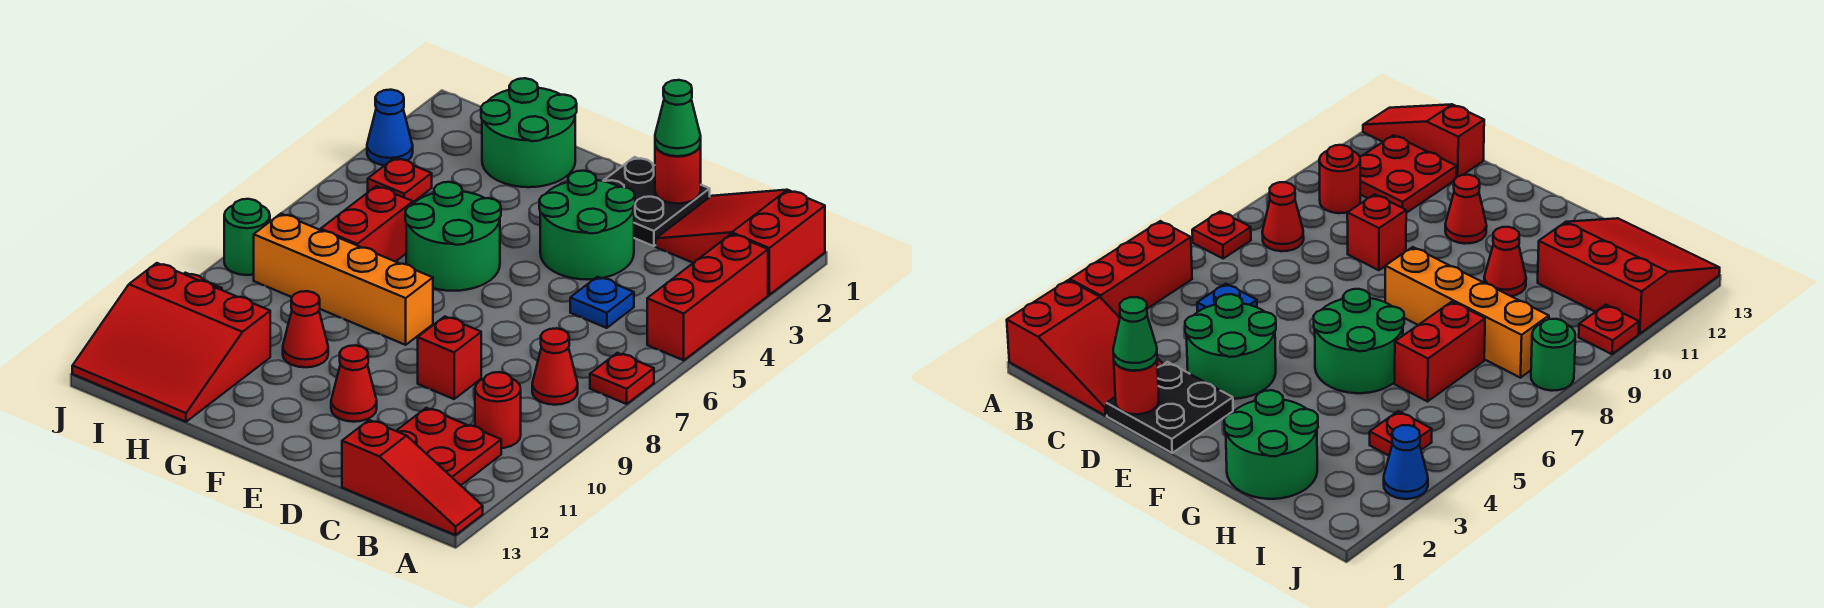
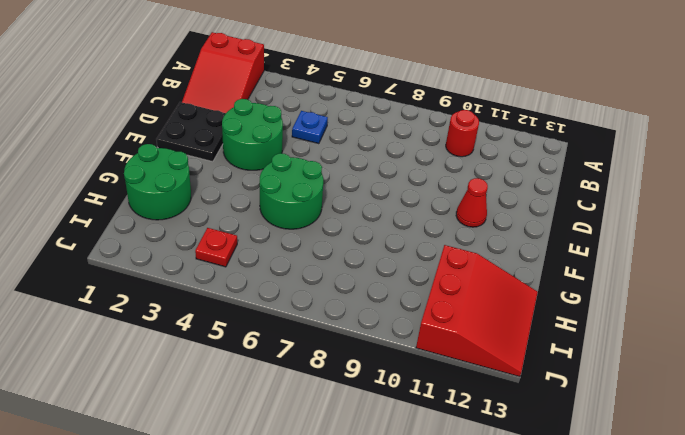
none -> red brick A3:A5 level 1
none -> red plate A7 level 1
none -> red slope A13:C13 level 1 top C

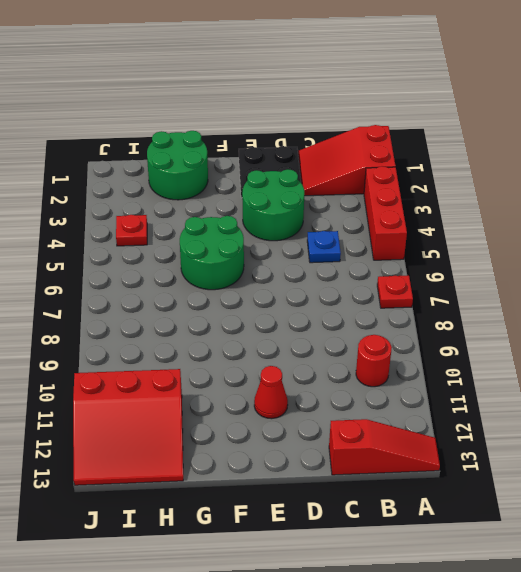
none -> red cone B8 level 1
none -> red plate B11:C12 level 1
none -> red brick D9 level 1

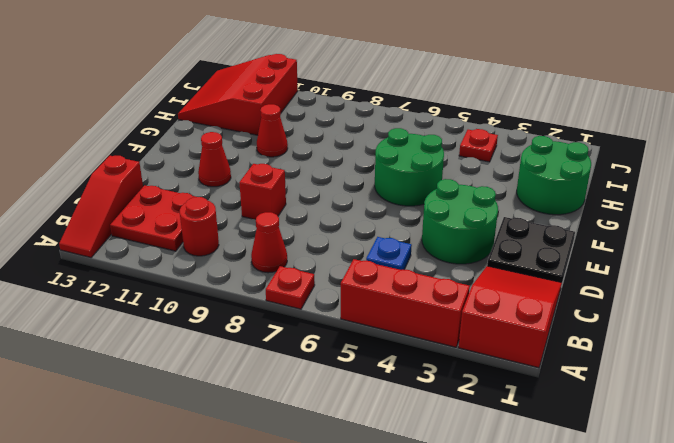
none -> orange brick F8:I8 level 1
none -> red brick H6:H7 level 1
none -> blue cone J3 level 1

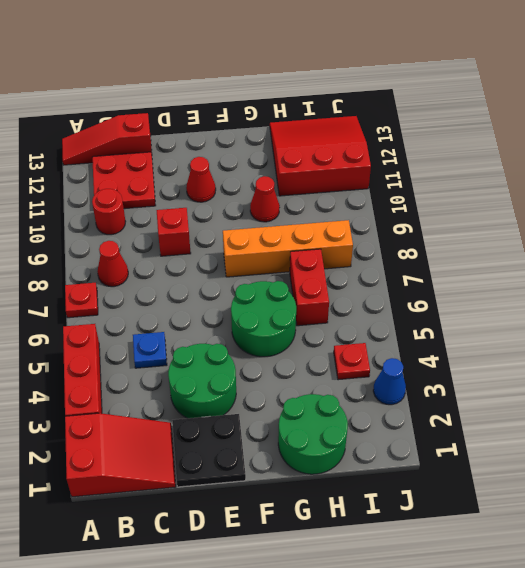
none -> green round brick J8 level 1
none -> red plate J10 level 1
none -> red round brick D1 level 2

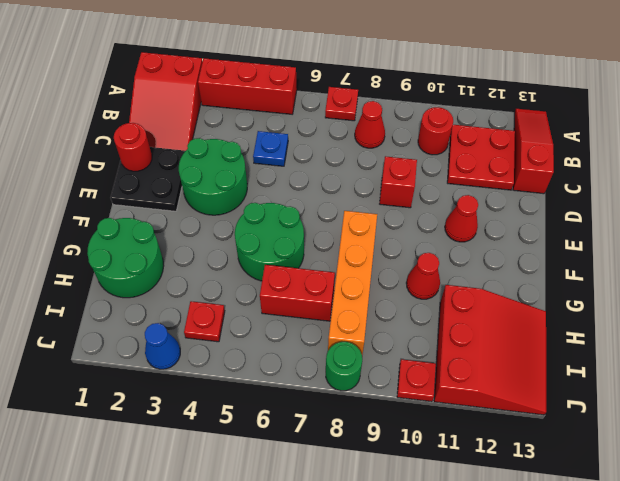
none -> green cone D1 level 3

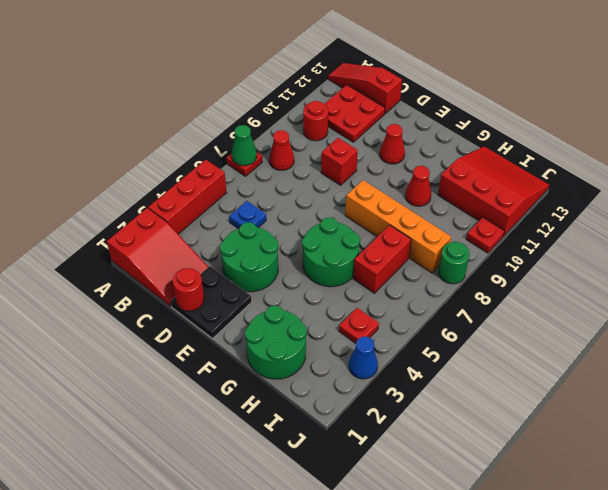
green cone A7 level 2 -> green cone D1 level 3

